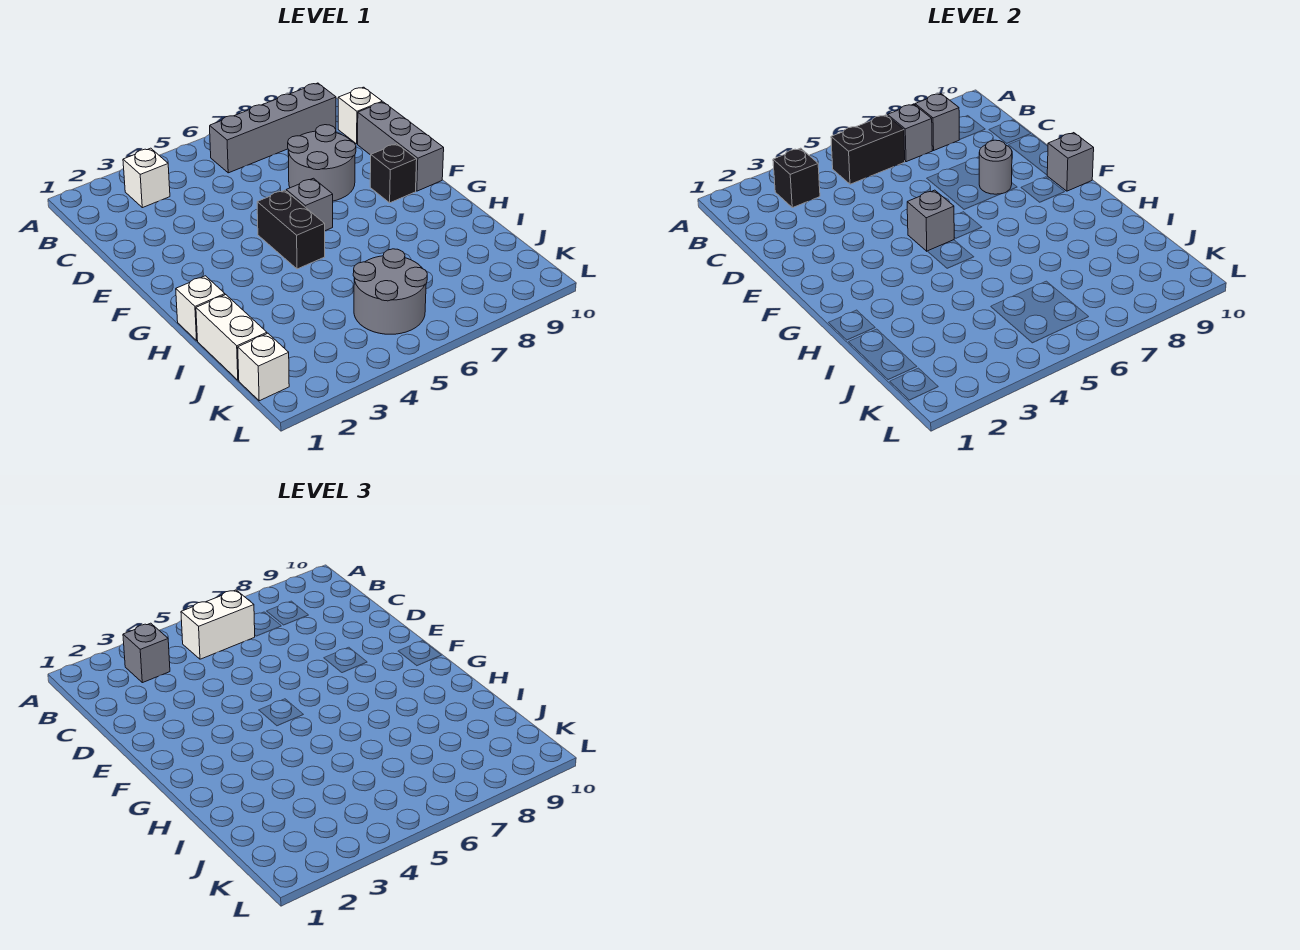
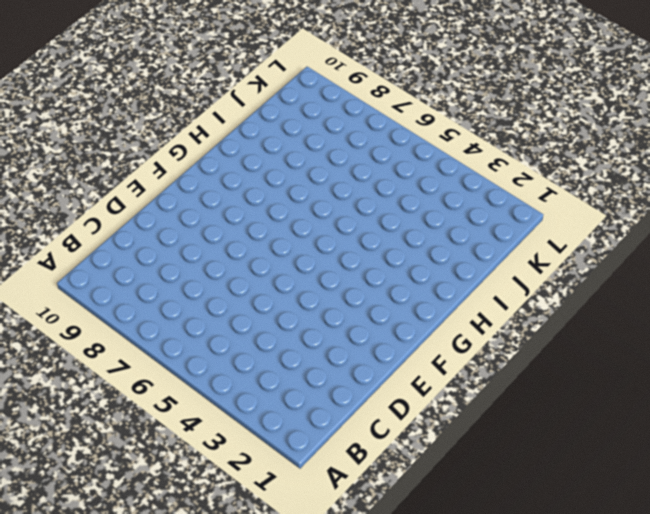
none -> white brick B3 level 1
none -> grey brick B6:B9 level 1
none -> white brick C10 level 1

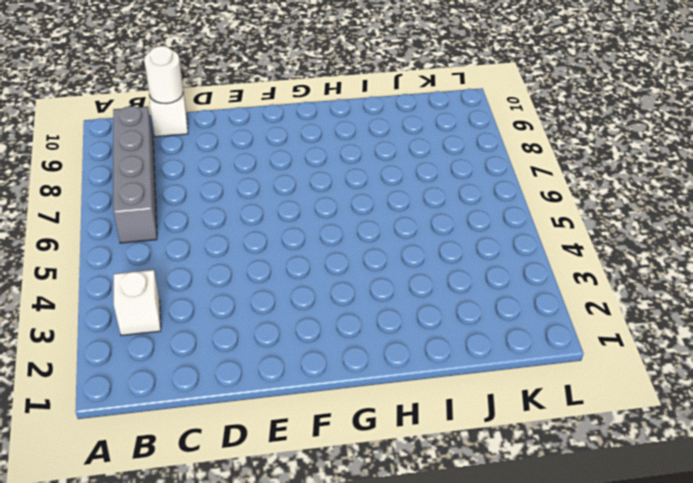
white round brick C10 level 2 -> none
none -> grey round brick D7:E8 level 1
none -> grey brick D10:F10 level 1
none -> black brick F5:G5 level 1

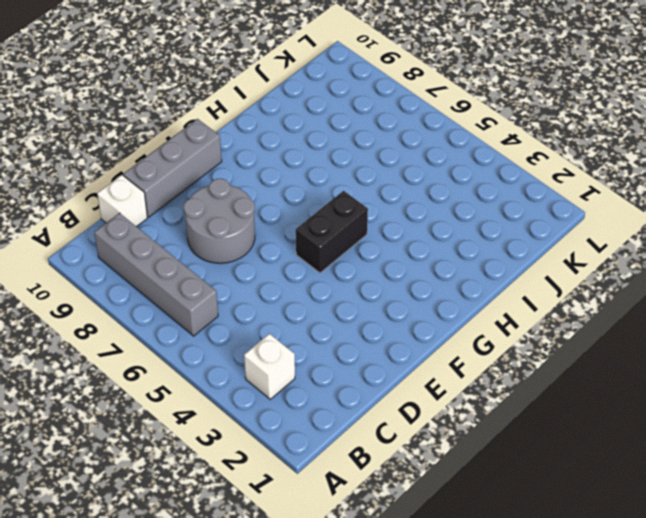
none -> grey brick F6 level 1
none -> black brick F9 level 1
none -> white brick H1 level 1

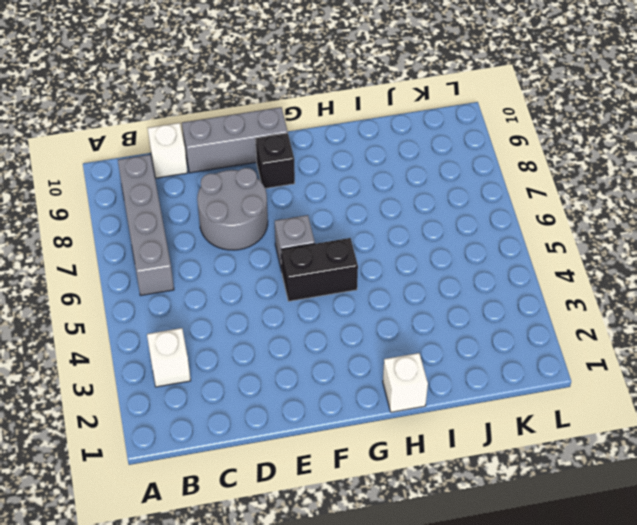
none -> white brick I1:J1 level 1
none -> grey round brick J5:K6 level 1
none -> white brick K1 level 1

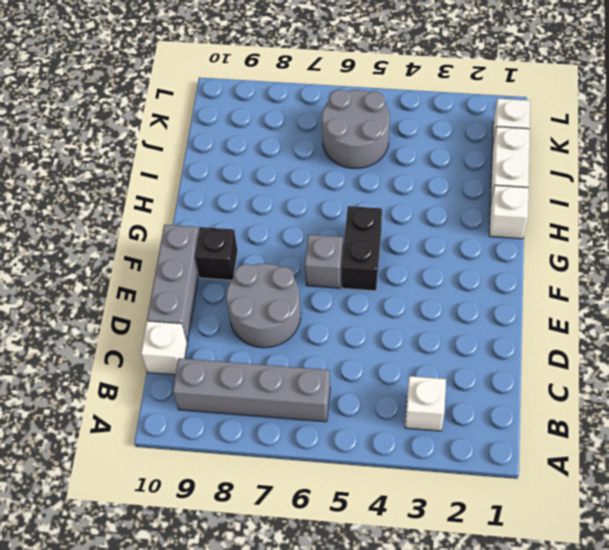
none -> black brick B3 level 2
none -> black brick B5:B6 level 2
none -> grey brick B7 level 2

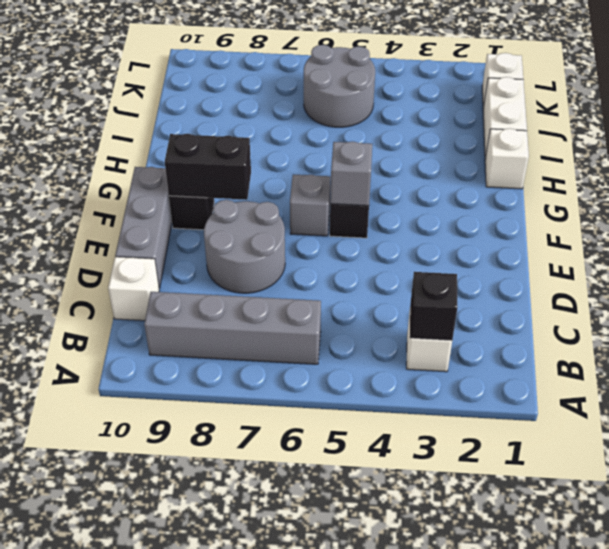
black brick F8:F9 level 2 -> black brick B5:B6 level 2
none -> grey brick B7 level 2
none -> grey brick B8 level 2
none -> grey round brick E8 level 2

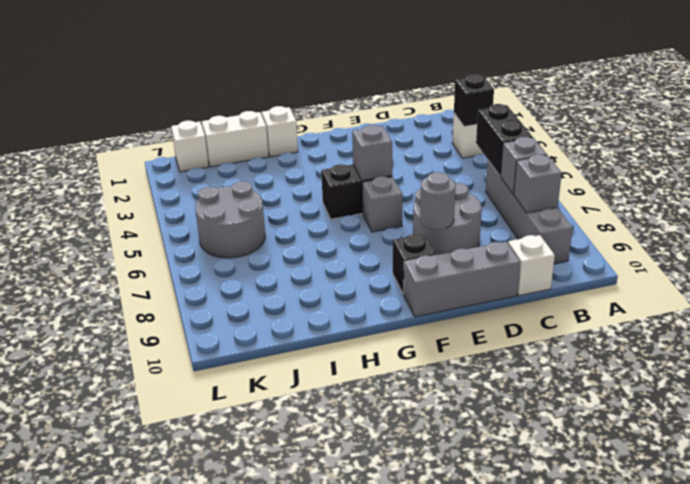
none -> grey brick F10 level 2
none -> grey brick B3 level 3
none -> white brick B5:B6 level 3

